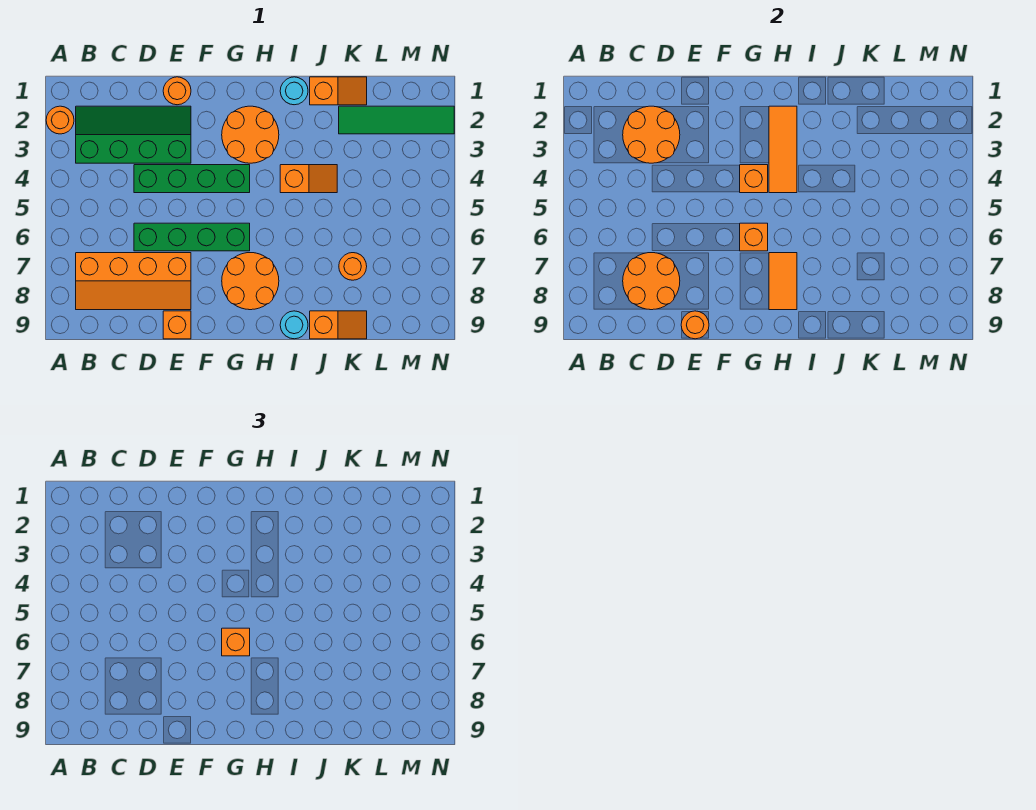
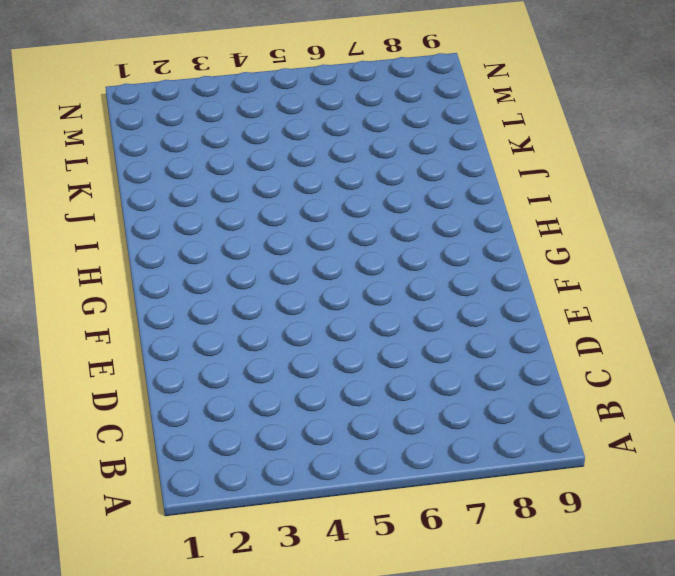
none -> orange round brick A2 level 1
none -> green slope B2:E3 level 1 top 3
none -> orange slope B7:E8 level 1 top 7

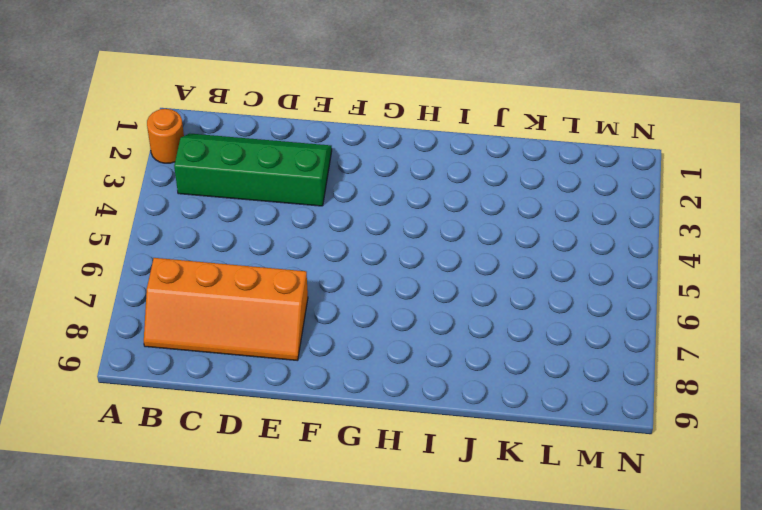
none -> green brick D4:G4 level 1
none -> green brick D6:G6 level 1
none -> orange round brick E1 level 1

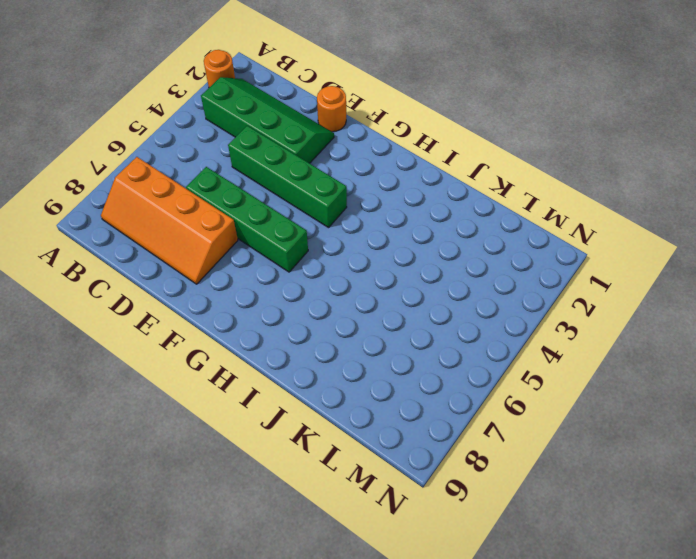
none -> orange brick E9 level 1
none -> orange round brick G2:H3 level 1
none -> orange round brick G7:H8 level 1

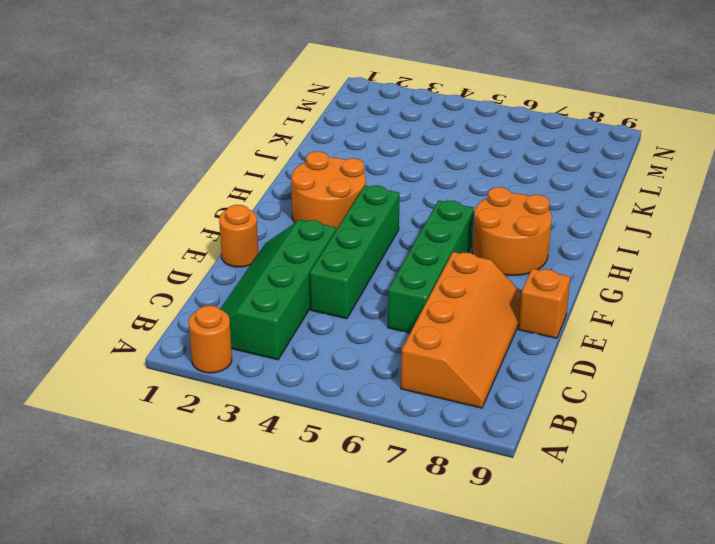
none -> cyan round brick I1 level 1
none -> orange slope I4:J4 level 1 top I
none -> cyan round brick I9 level 1

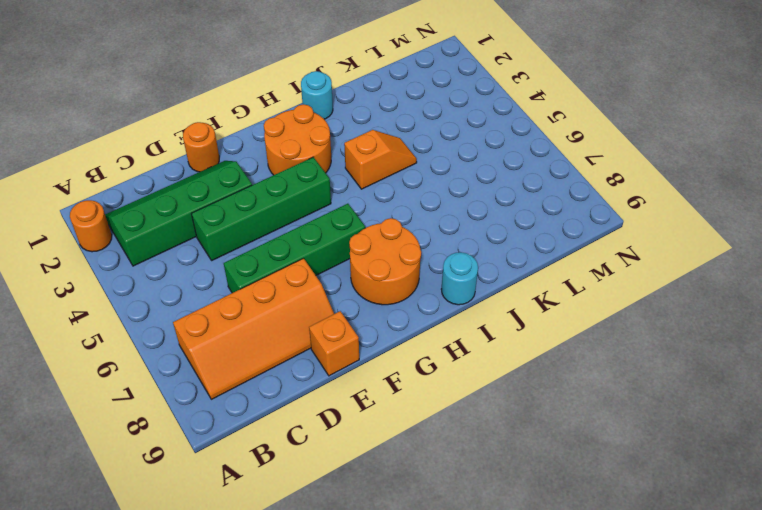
none -> orange slope J1:K1 level 1 top J
none -> orange slope J9:K9 level 1 top J
none -> green tile K2:N2 level 1

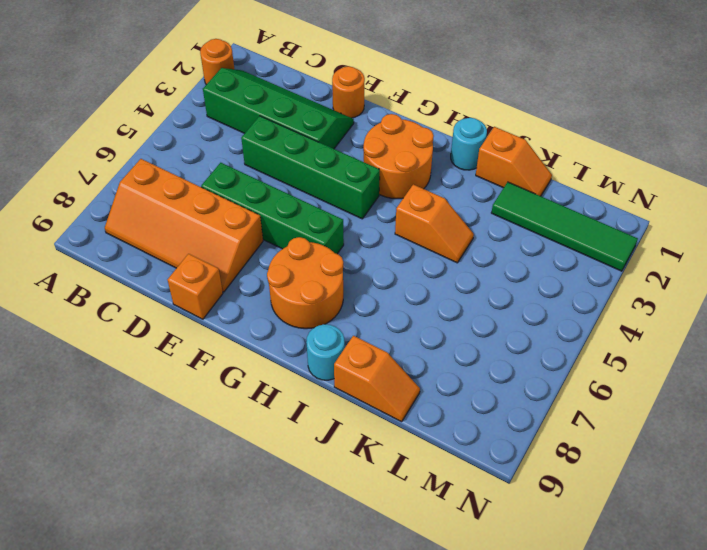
none -> orange round brick K7 level 1
none -> orange round brick C2:D3 level 2
none -> orange round brick C7:D8 level 2

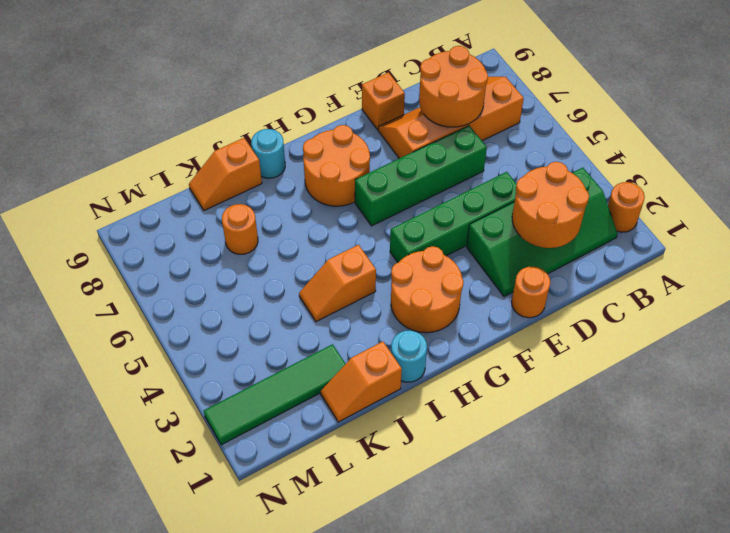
none -> orange round brick E9 level 2
none -> orange brick G4 level 2
none -> orange brick G6 level 2

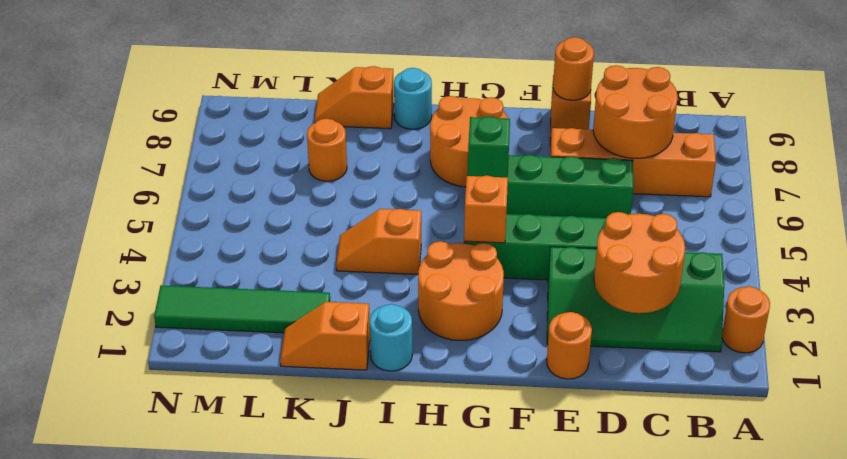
green brick G6 level 2 -> orange brick G6 level 2
none -> orange tile H2:H4 level 2
none -> orange tile H7:H8 level 2
none -> orange brick G6 level 3

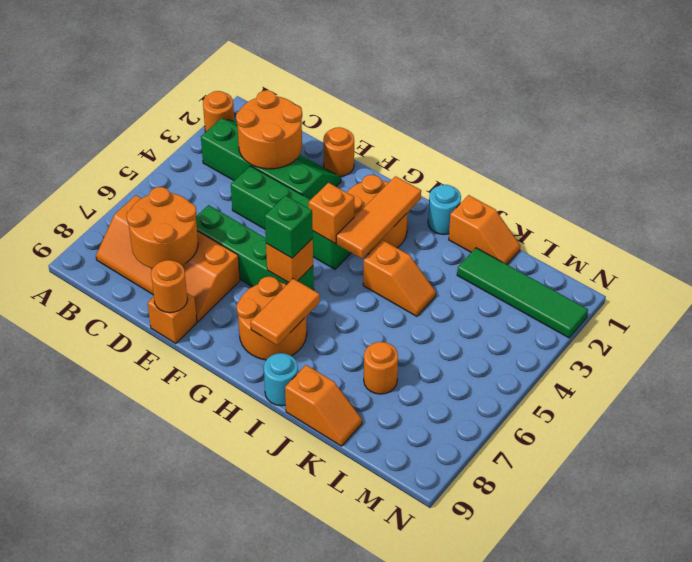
green brick G6 level 3 -> orange brick G6 level 3

